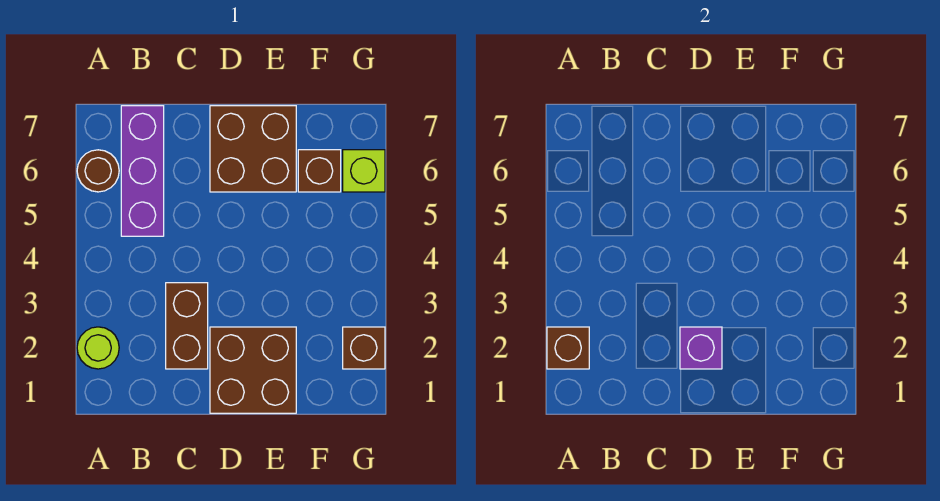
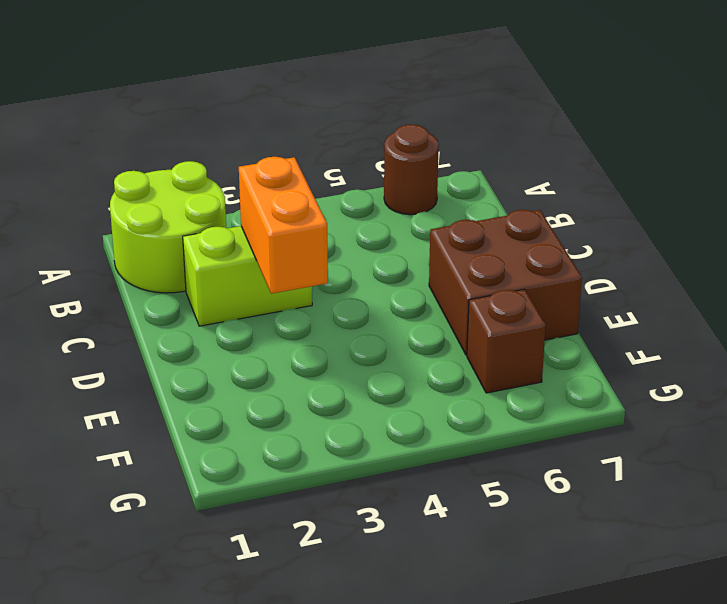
lime round brick A1:B2 level 1 -> lime round brick A2 level 1
lime brick C2:C3 level 1 -> brown brick C2:C3 level 1
orange brick C3:D3 level 2 -> none
none -> purple brick B5:B7 level 1
none -> brown brick D1:E2 level 1

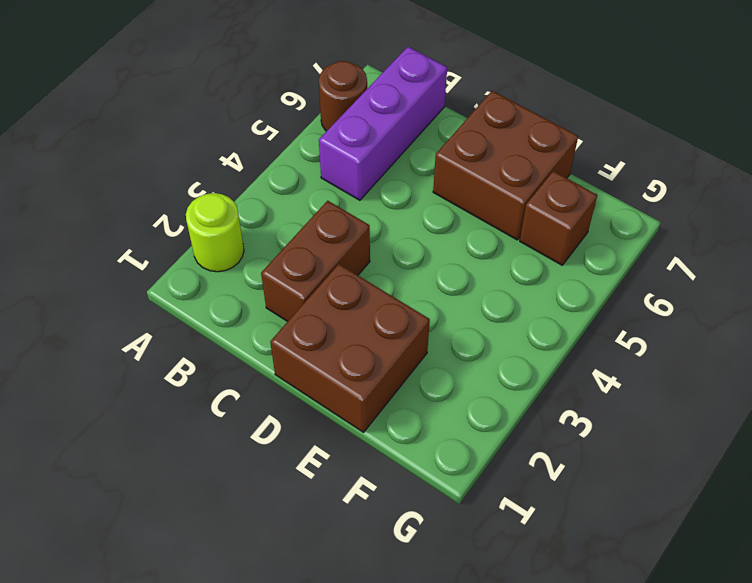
none -> brown brick G2 level 1
none -> lime brick G6 level 1

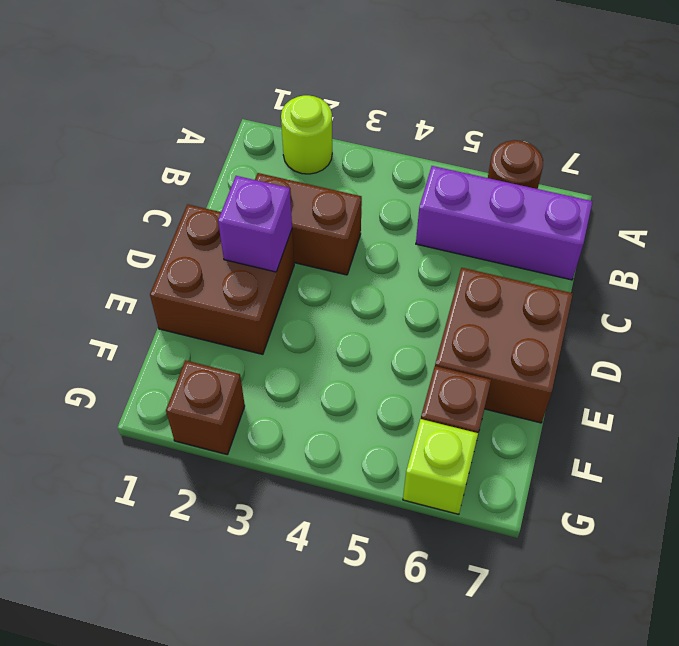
none -> brown brick A2 level 2

